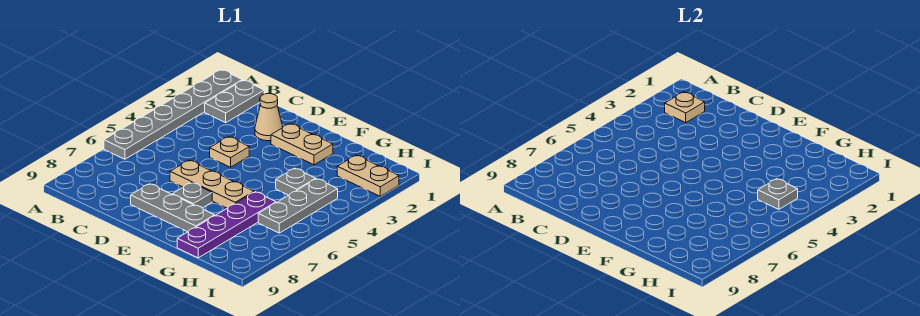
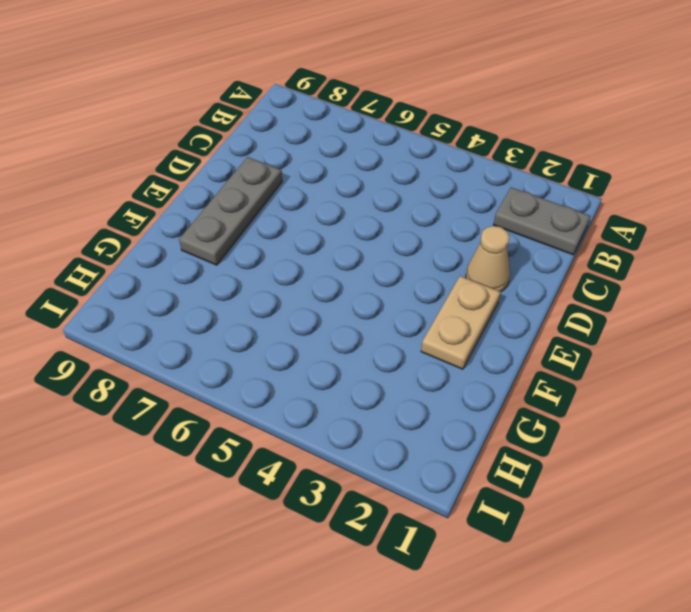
none -> grey plate A1:A6 level 1
none -> tan plate D4 level 1
none -> tan plate D6:F6 level 1

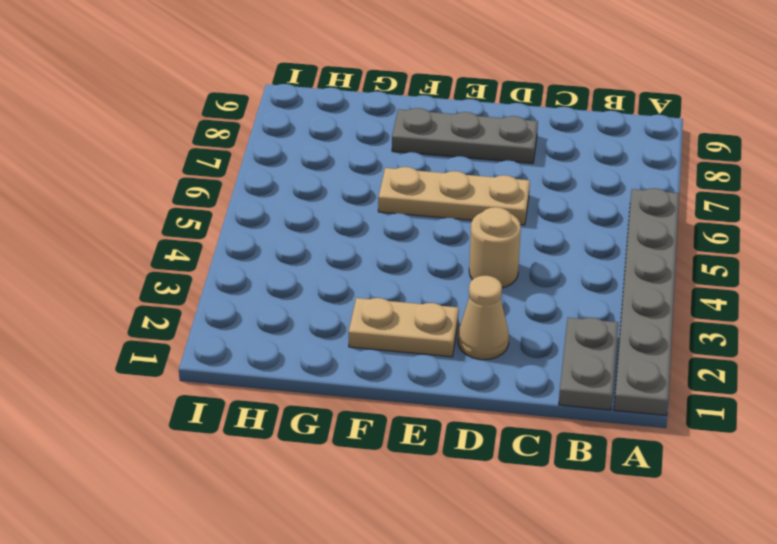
tan round brick D4 level 1 -> tan plate D4 level 1
none -> grey plate E7 level 1
none -> grey plate G4 level 1
none -> purple plate G6:G9 level 1

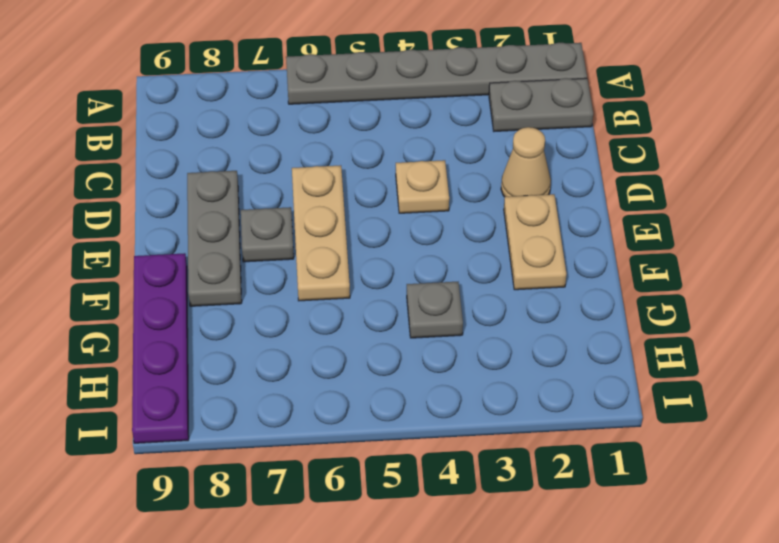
purple plate F9:I9 level 1 -> purple plate G6:G9 level 1
none -> tan plate H2:I2 level 1
none -> grey plate H4:H6 level 1
none -> tan plate B2 level 2

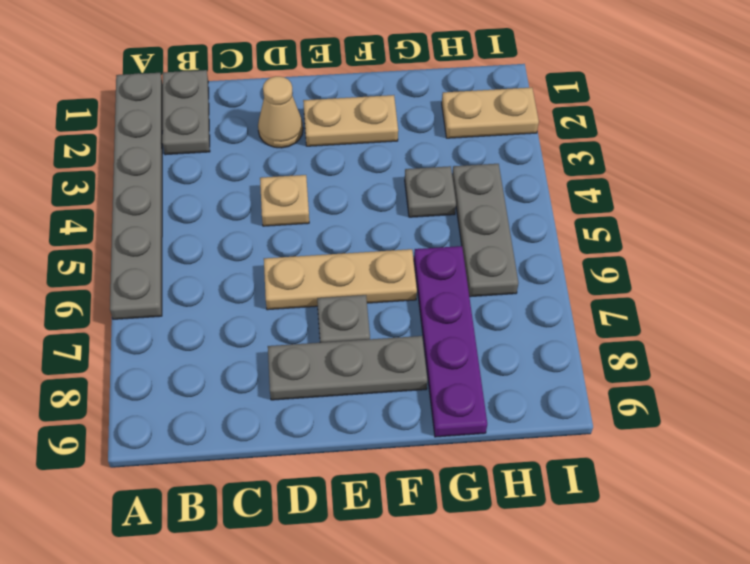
none -> tan plate B2 level 2
none -> grey plate H4 level 2

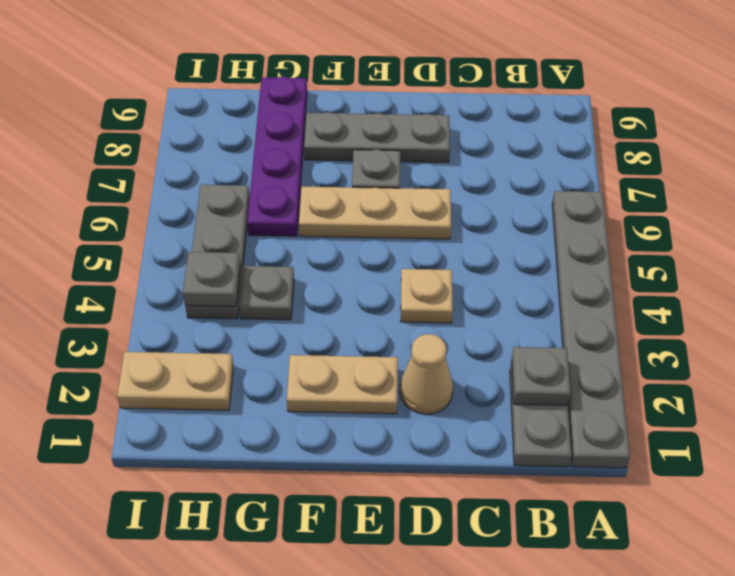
grey plate B2 level 2 -> tan plate B2 level 2

